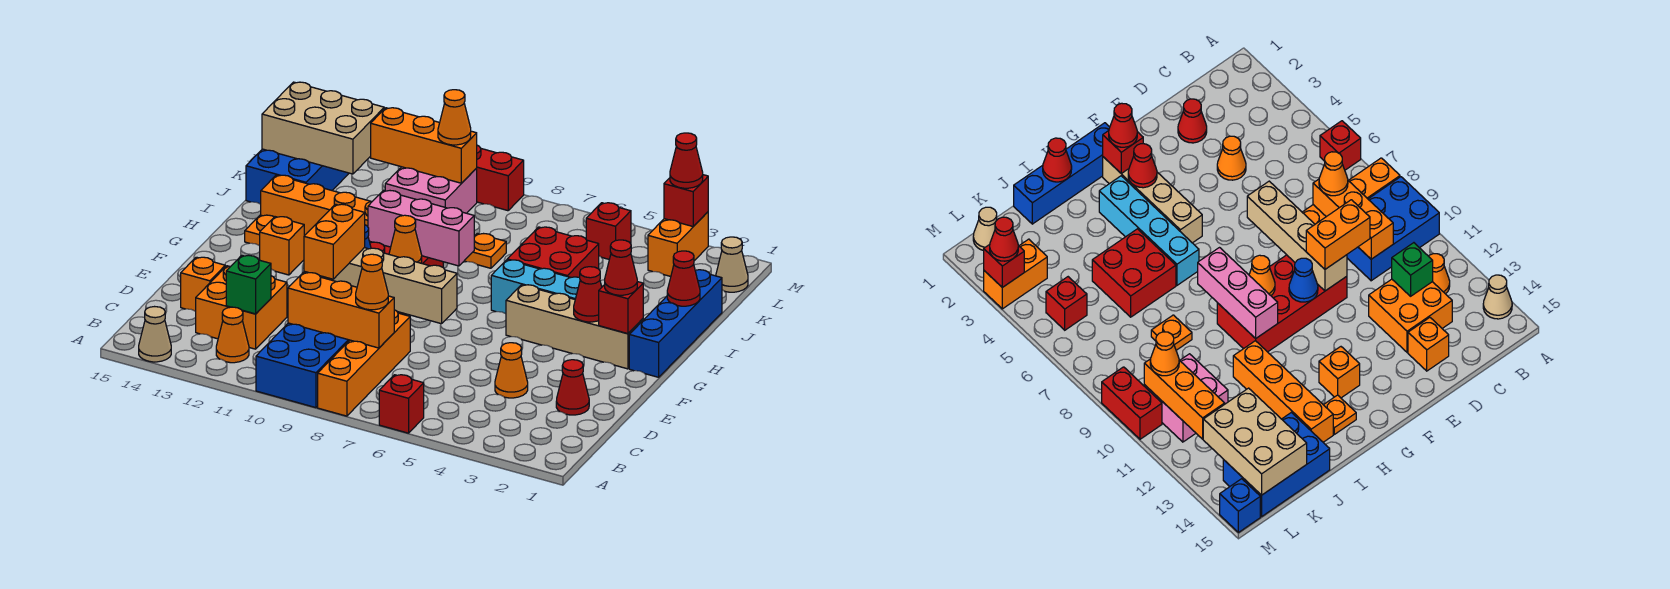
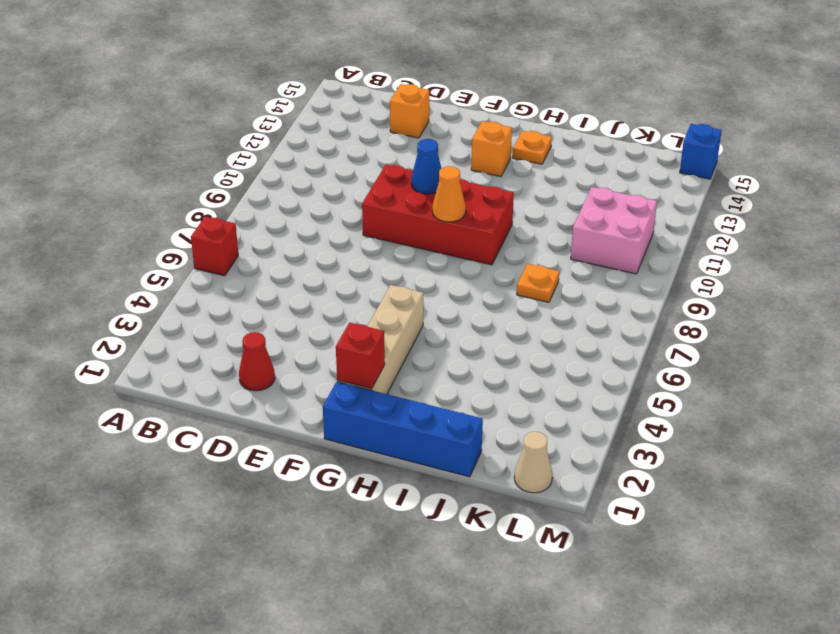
none -> orange brick A8:D8 level 1
none -> blue brick A9:C10 level 1
none -> tan cone A14 level 1
none -> orange cone B12 level 1

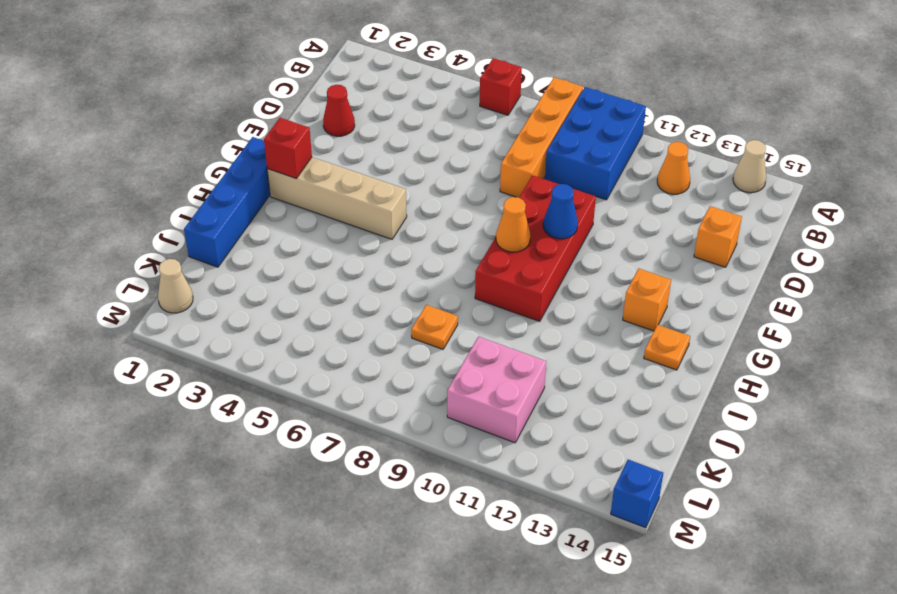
none -> orange brick C12:D13 level 1
none -> orange cone D4 level 1
none -> cyan brick H3:H6 level 1
none -> red brick I5:J6 level 1

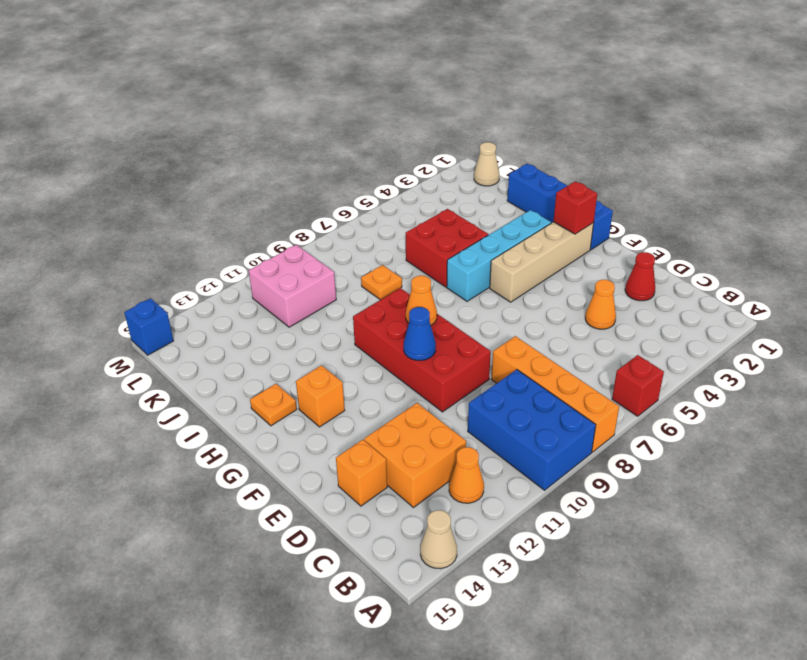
none -> orange brick I11:I14 level 1
none -> blue brick J14:L15 level 1
none -> orange brick L3:M3 level 1
none -> red brick L5 level 1

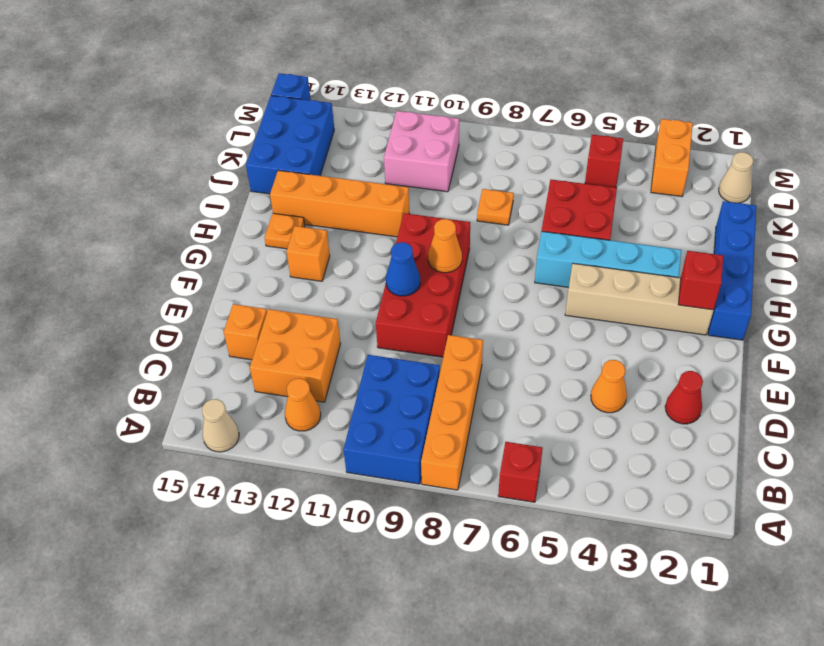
none -> red brick M9:M10 level 1
none -> orange brick C8:C10 level 2
none -> green brick C12 level 2
none -> tan brick E7:E10 level 2

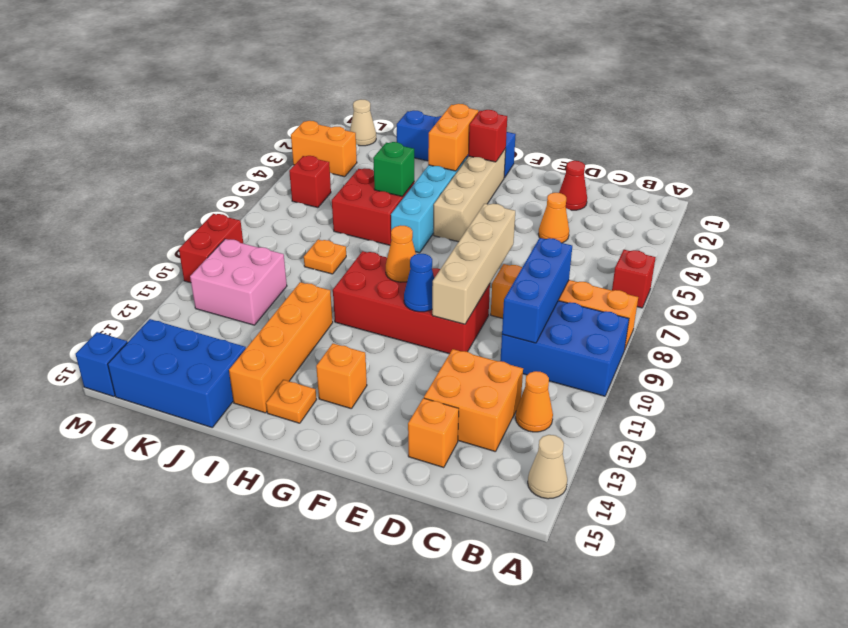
blue brick C8:C10 level 2 -> orange brick C8:C10 level 2
orange brick H2:H3 level 2 -> orange brick D10:E10 level 3
green brick I5 level 2 -> green brick C12 level 2
none -> red cone G3 level 2
none -> pink brick H8:H10 level 2
none -> red cone I1 level 2
none -> tan brick K13:L15 level 2

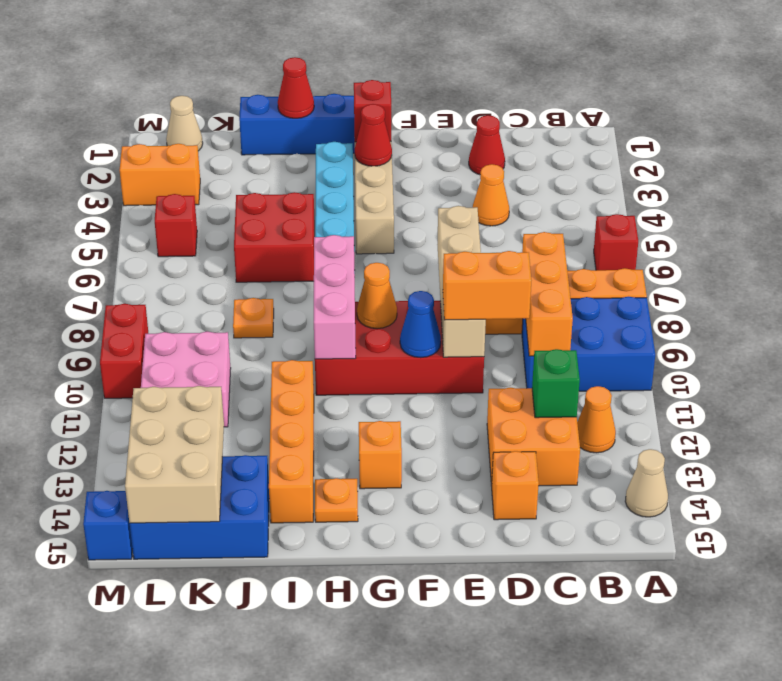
none -> orange brick L10:L12 level 2
none -> red brick M3 level 2
none -> orange cone C8 level 3
none -> red cone G2 level 3

